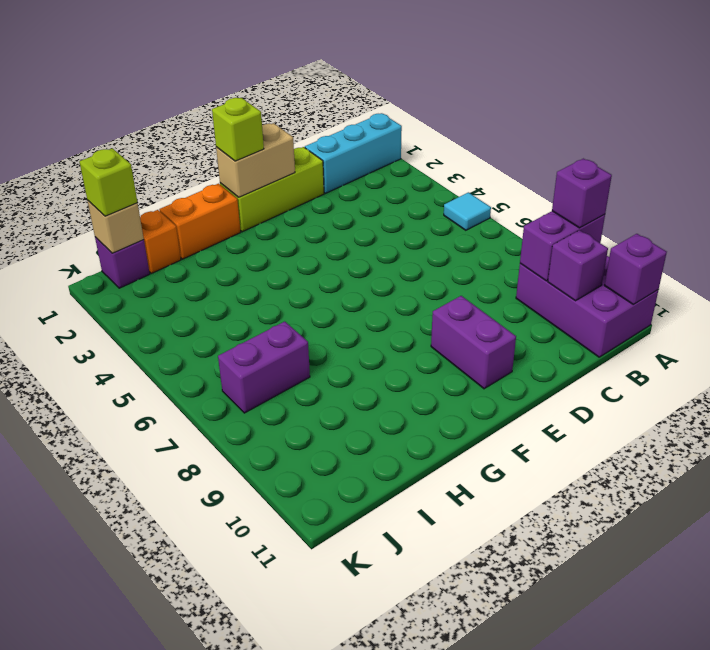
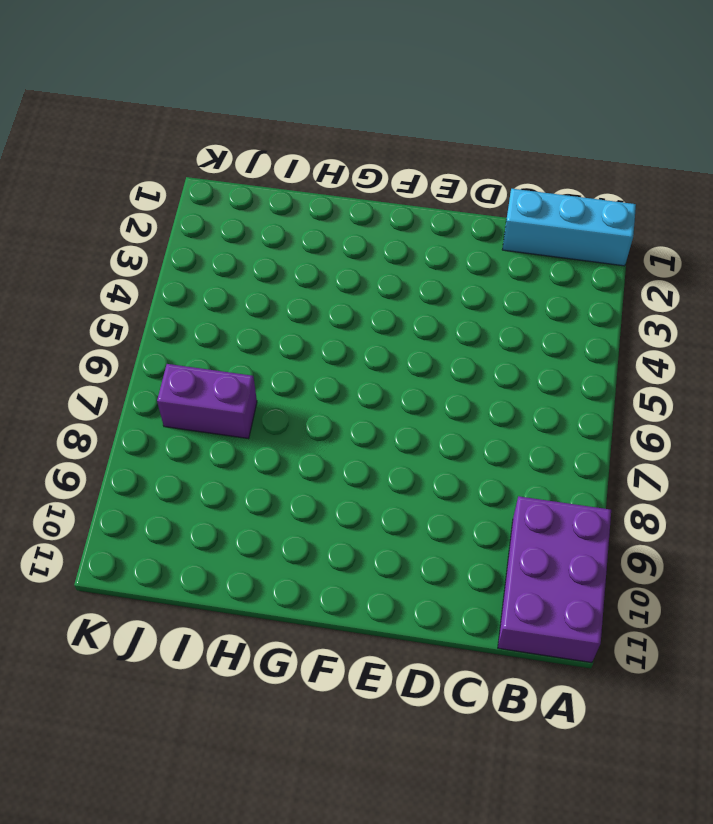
none -> cyan tile A5 level 1
none -> lime brick D1:F1 level 1
none -> purple brick E9:E10 level 1

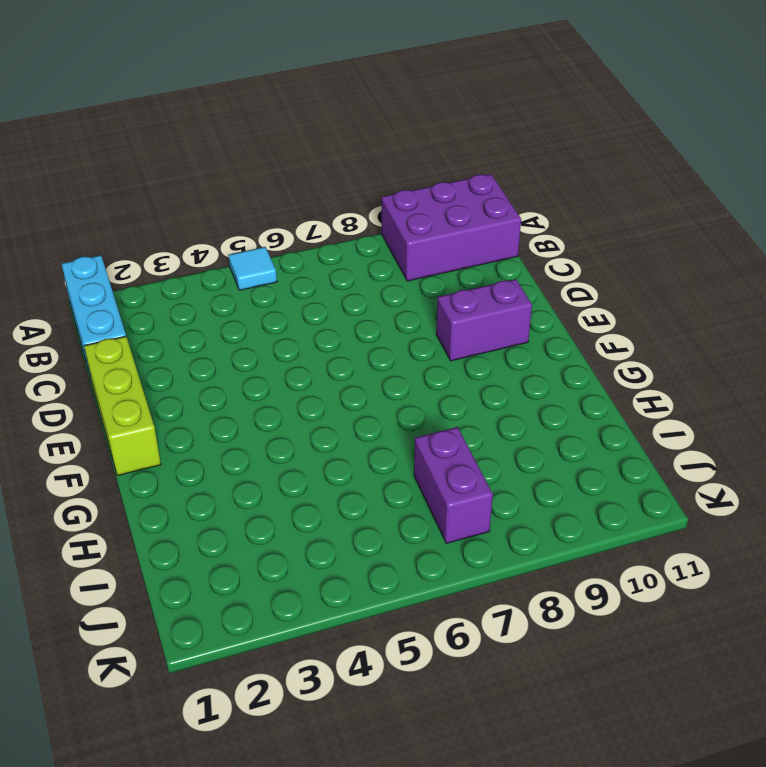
none -> orange brick G1:H1 level 1
none -> orange brick I1 level 1
none -> purple brick J1 level 1

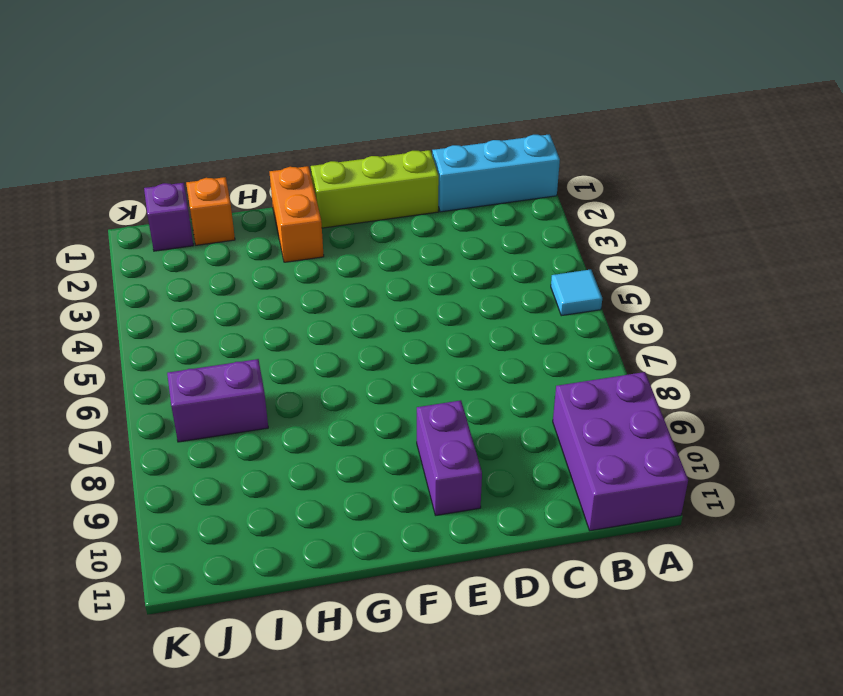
orange brick G1:G2 level 1 -> orange brick G1:H1 level 1
none -> purple brick A9:B9 level 2
none -> purple brick A11 level 2
none -> purple brick B10 level 2

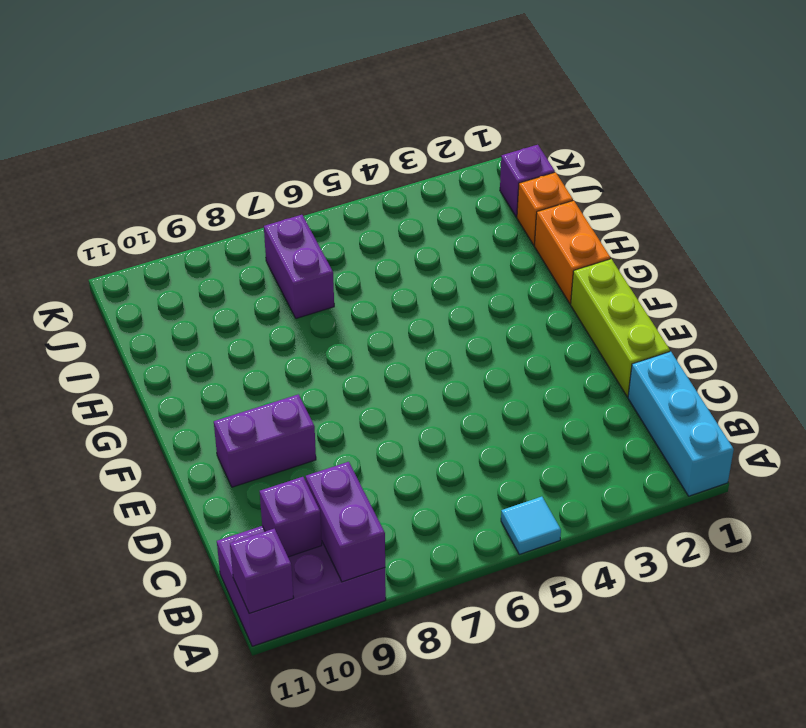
none -> tan brick E1:F1 level 2
none -> tan brick J1 level 2
none -> purple brick A9 level 3

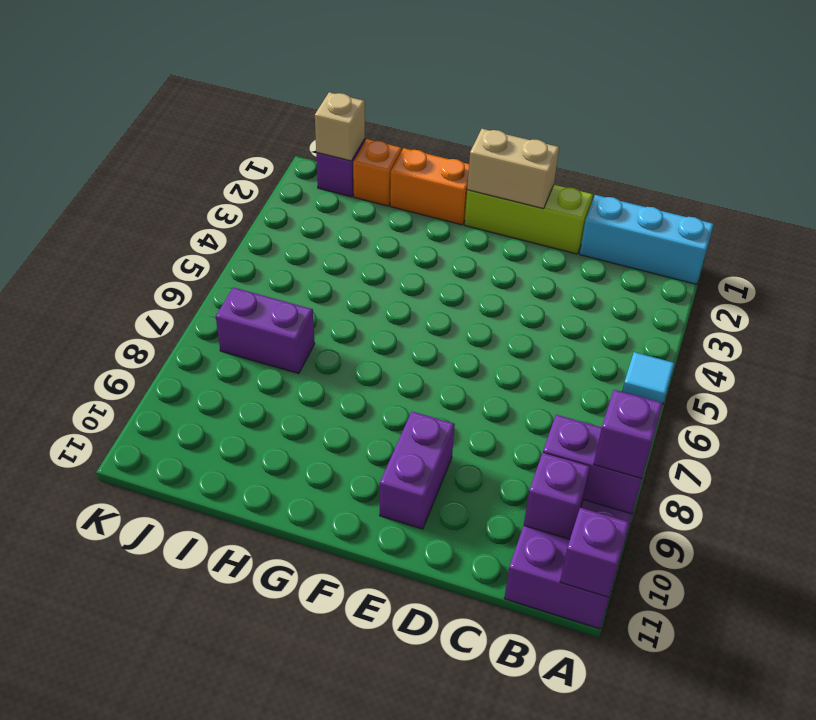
none -> lime brick F1 level 3
none -> lime brick J1 level 3

